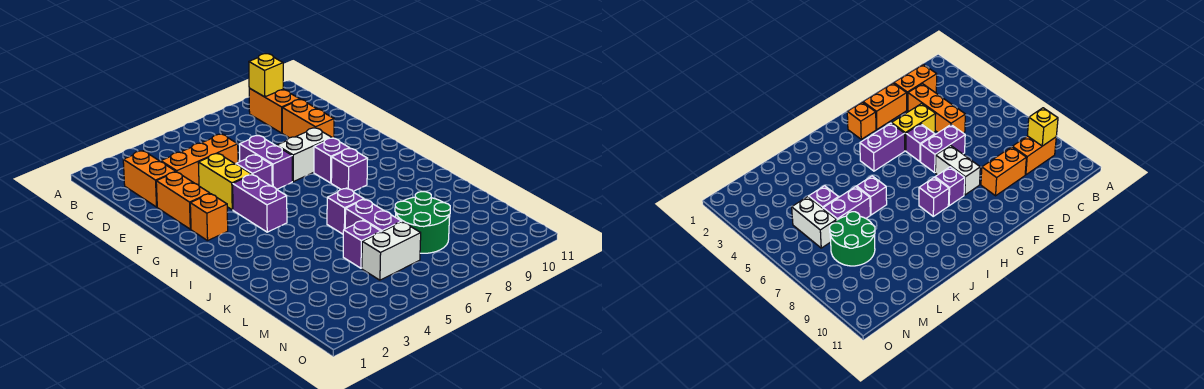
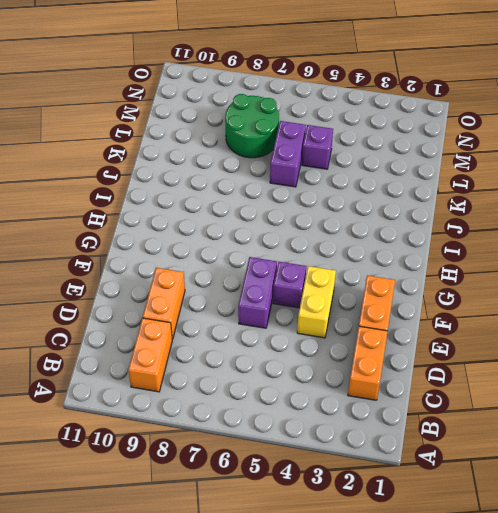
none -> orange brick D3:D5 level 1
none -> white brick F7:F8 level 1
none -> orange brick G2 level 1

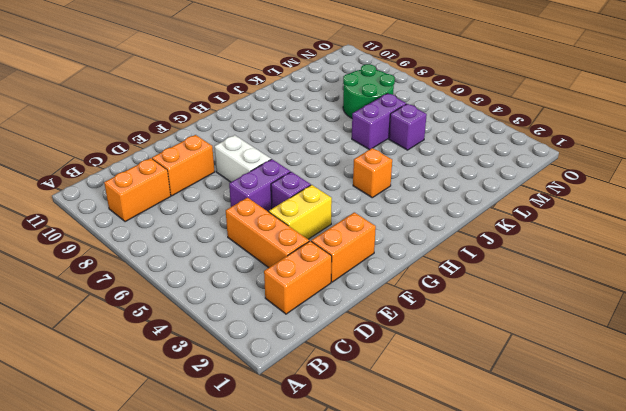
orange brick I4 level 1 -> orange brick G2 level 1
none -> purple brick G4:H4 level 1
none -> purple brick G8 level 1
none -> purple brick H8 level 1

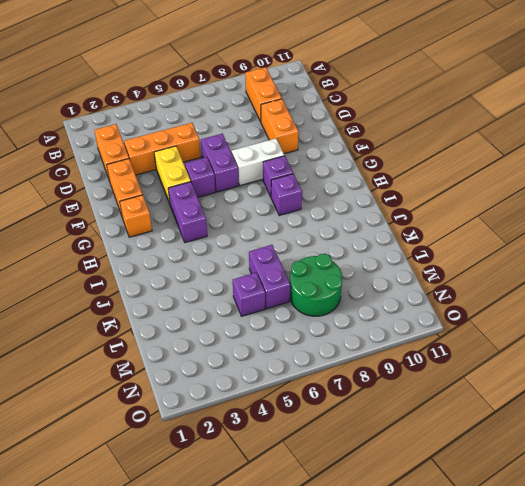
none -> purple brick J6 level 1
none -> white brick M5:M6 level 1
none -> yellow brick B9 level 2

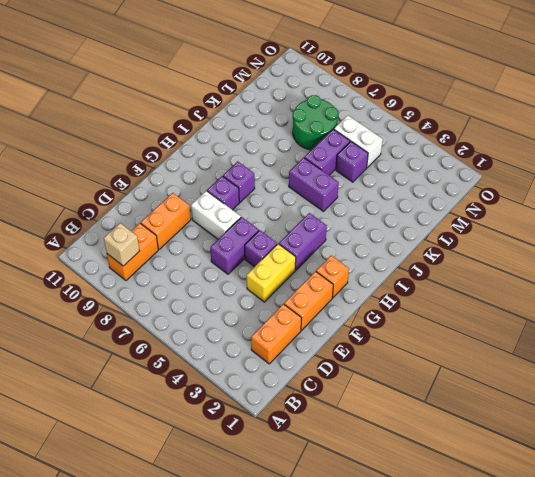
tan brick B9 level 2 -> yellow brick B9 level 2
purple brick J5:J6 level 1 -> purple brick J6 level 1
none -> orange brick D3:D5 level 1

